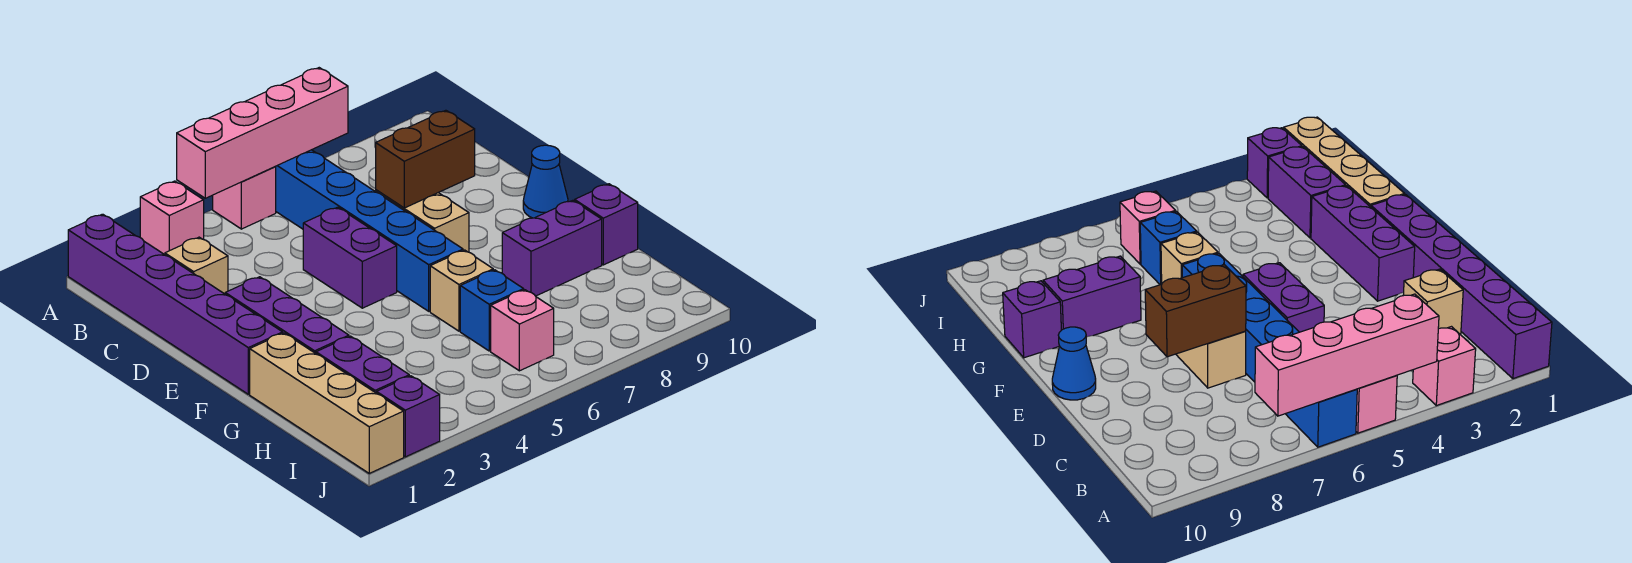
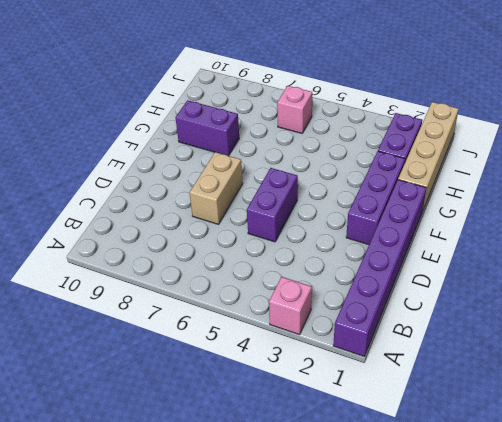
none -> pink brick A5 level 1
none -> blue brick A6:F6 level 1
none -> tan brick C2 level 1

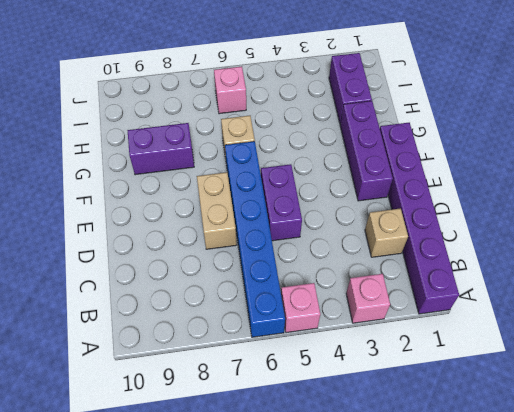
none -> blue cone E10 level 1
none -> tan brick G1:J1 level 1
none -> purple brick G10 level 1

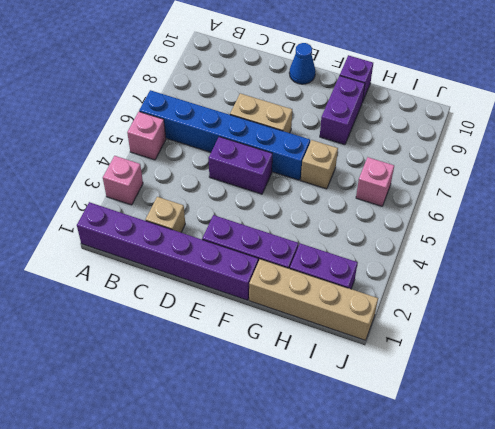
none -> blue brick H6 level 1
none -> purple brick J2 level 1
none -> pink brick A4:A7 level 2

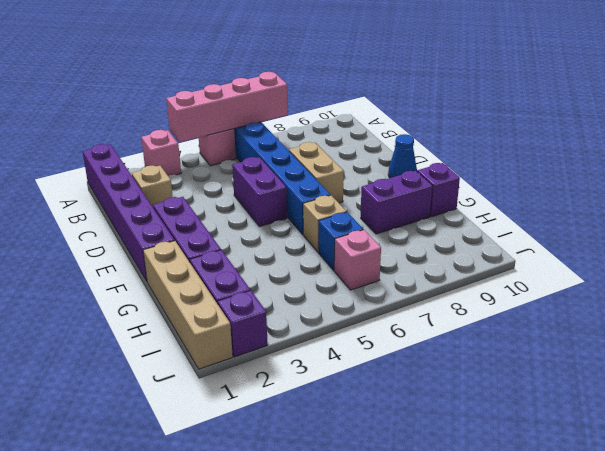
none -> brown brick D7:D8 level 2

